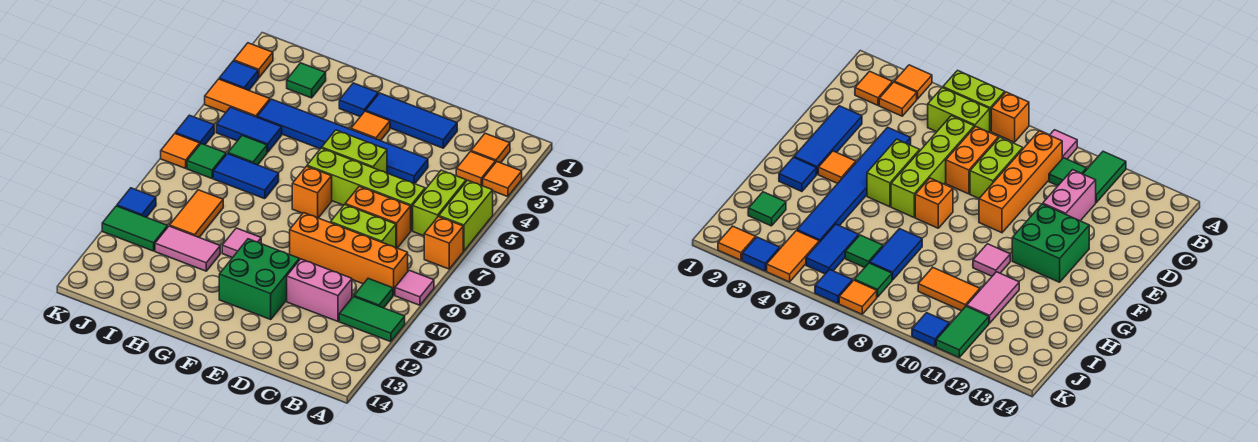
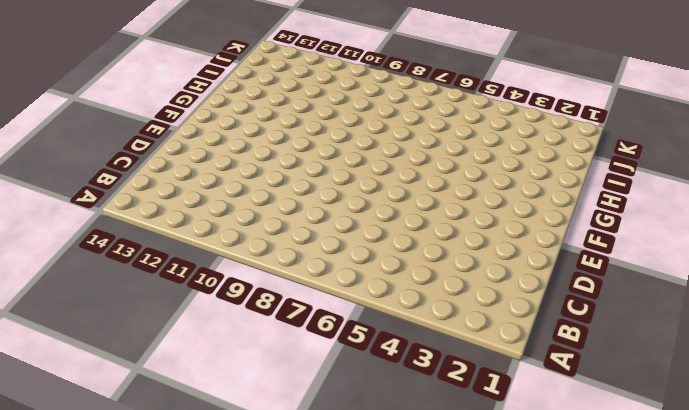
none -> orange tile A3 level 1
none -> lime brick A5:A6 level 1
none -> orange brick A7 level 1
none -> pink tile A9 level 1

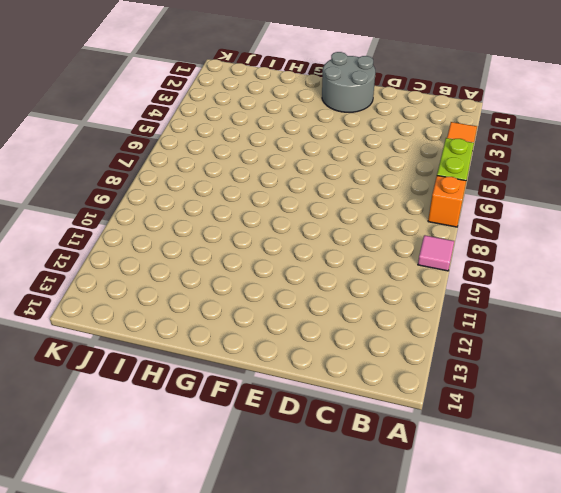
grey round brick E1:F2 level 1 -> blue tile D2:F2 level 1
none -> green tile A11:B11 level 1
none -> orange tile B2 level 1
none -> orange tile B3 level 1
none -> lime brick B5:B6 level 1

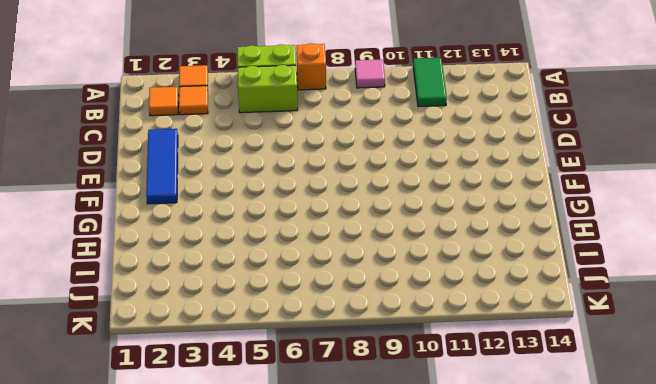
none -> orange brick B9:E9 level 1
none -> green tile B10 level 1
none -> lime brick C6:F6 level 1
none -> orange brick C7:D7 level 1

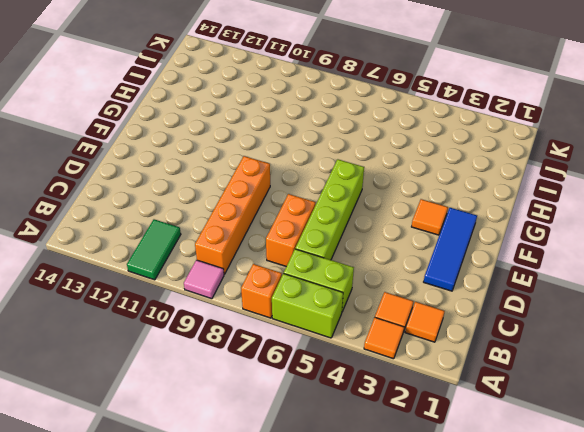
none -> green tile B10 level 1
none -> lime brick C8:D8 level 1
none -> pink brick C11:D11 level 1
none -> blue tile D4:I4 level 1

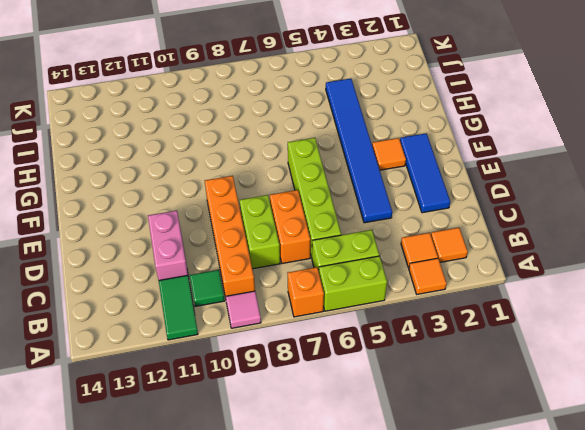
none -> lime brick E5:F5 level 1
none -> green brick E11:F12 level 1
none -> orange brick F7 level 1
none -> blue tile G2 level 1

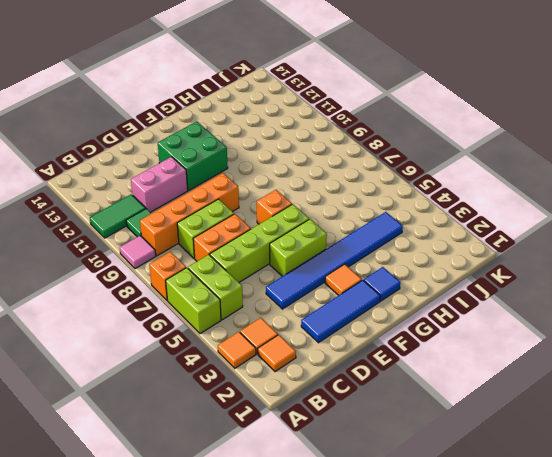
none -> pink tile G10 level 1
none -> blue tile H7:I7 level 1
none -> pink tile H11:I11 level 1
none -> green tile I2 level 1

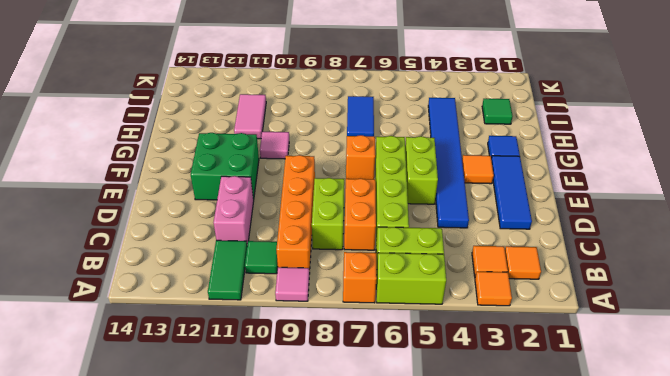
none -> blue tile I5:J5 level 1
none -> green tile I6 level 1
none -> orange tile I9:I10 level 1
none -> orange tile J4:K4 level 1

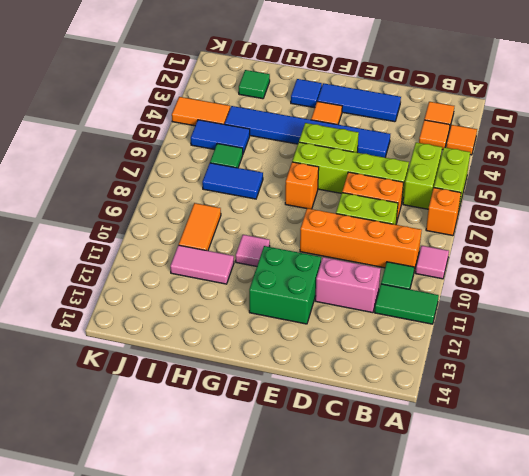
none -> green tile J7 level 1
none -> green tile J11:K11 level 1
none -> orange tile K2 level 1
none -> blue tile K3 level 1

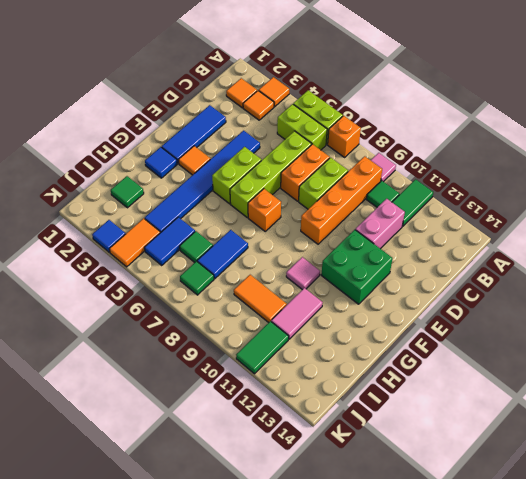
none -> orange tile K2 level 1
none -> blue tile K6 level 1
none -> orange tile K7 level 1
none -> blue tile K10 level 1

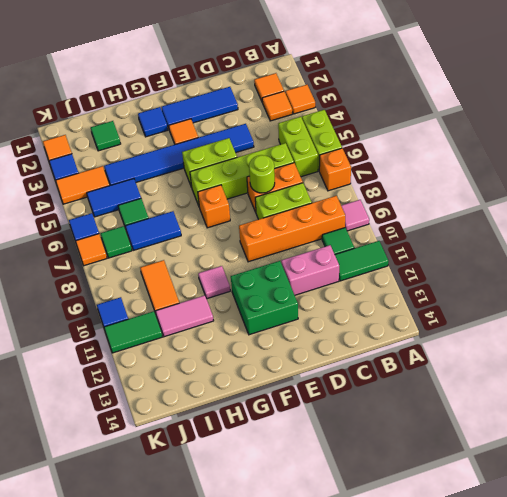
lime round brick D7 level 2 -> none

